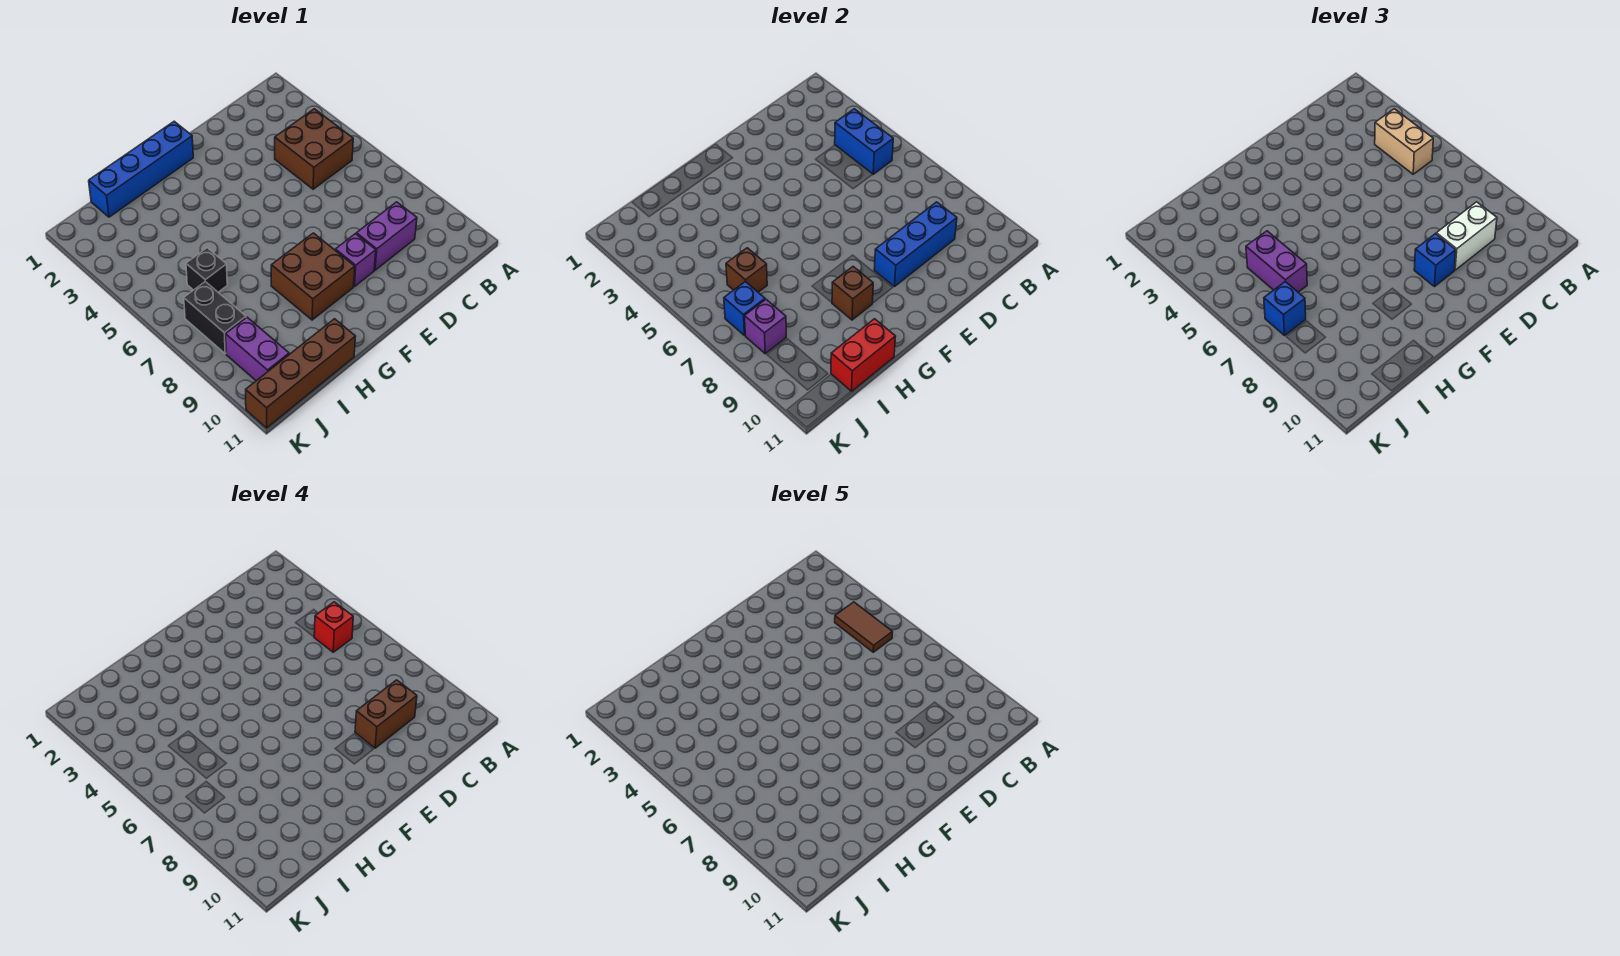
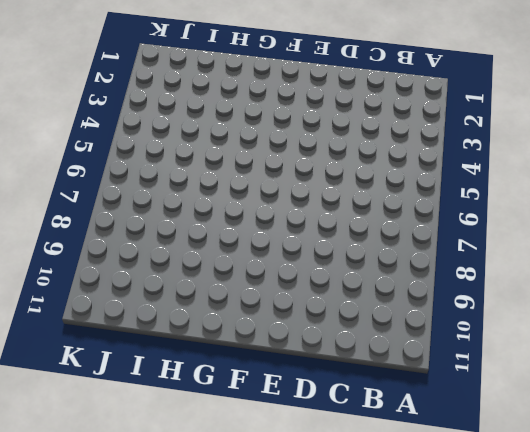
none -> brown brick B4:C5 level 1
none -> purple brick C9:D9 level 1
none -> purple brick E9 level 1

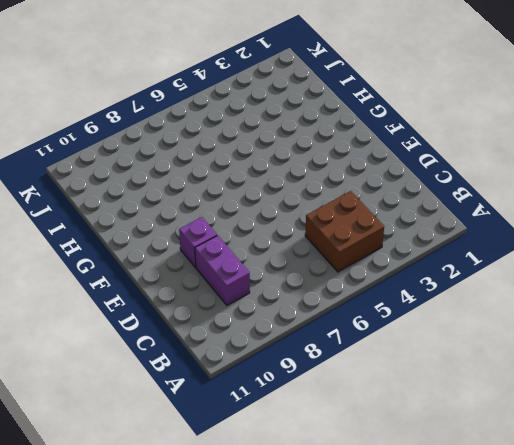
none -> blue brick F1:I1 level 1
none -> brown brick F8:G9 level 1
none -> brown brick H11:K11 level 1

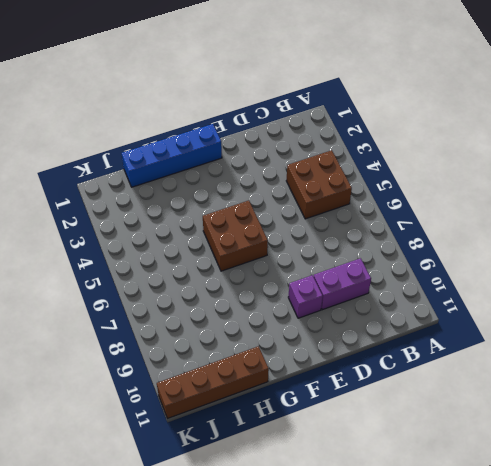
brown brick F5:G6 level 1 -> brown brick F8:G9 level 1
none -> black brick I6 level 1
none -> black brick J7:J8 level 1
none -> purple brick J9:J10 level 1

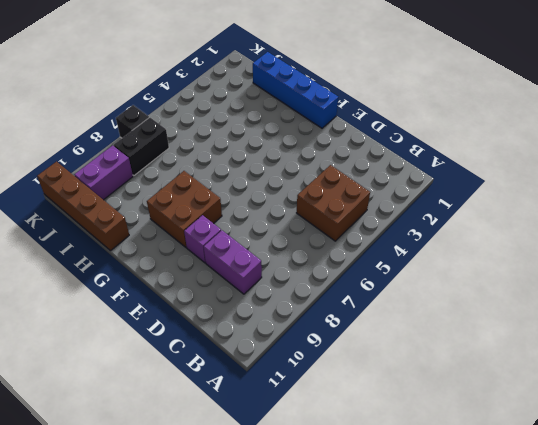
black brick K7 level 1 -> black brick I6 level 1
none -> blue brick B4:B5 level 2
none -> blue brick C9:E9 level 2
none -> brown brick G9 level 2

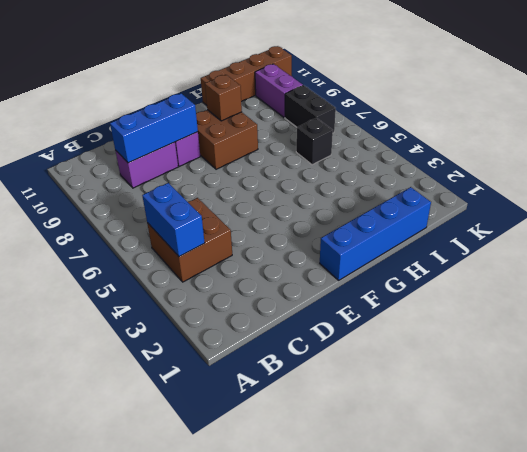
none -> red brick H11:I11 level 2
none -> brown brick I6 level 2
none -> blue brick J7 level 2

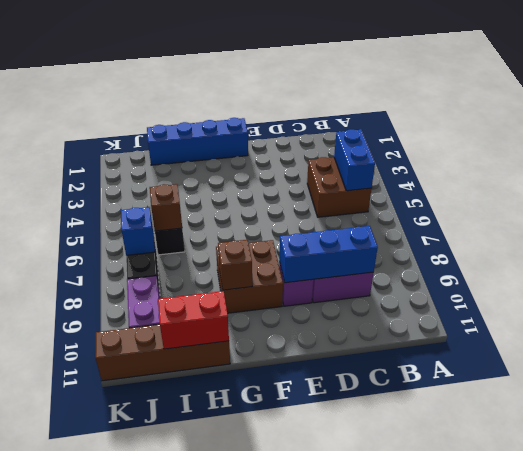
none -> purple brick J8 level 2
none -> tan brick B4:B5 level 3
none -> white brick C9:D9 level 3

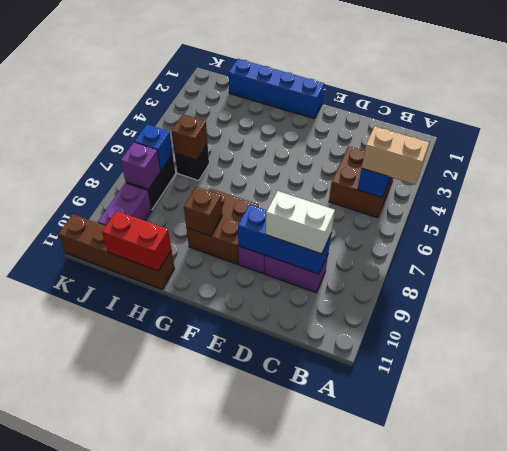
tan brick A5:B5 level 3 -> tan brick B4:B5 level 3
none -> blue brick E9 level 3
none -> purple brick I5:I6 level 3
none -> blue brick J7 level 3

